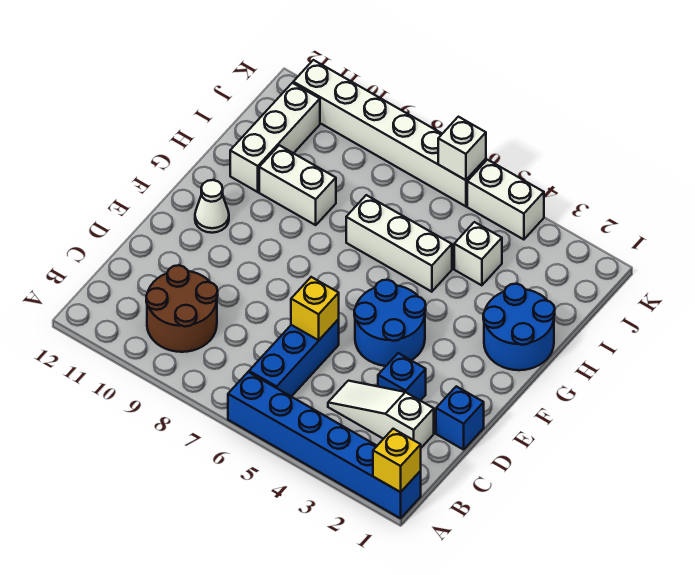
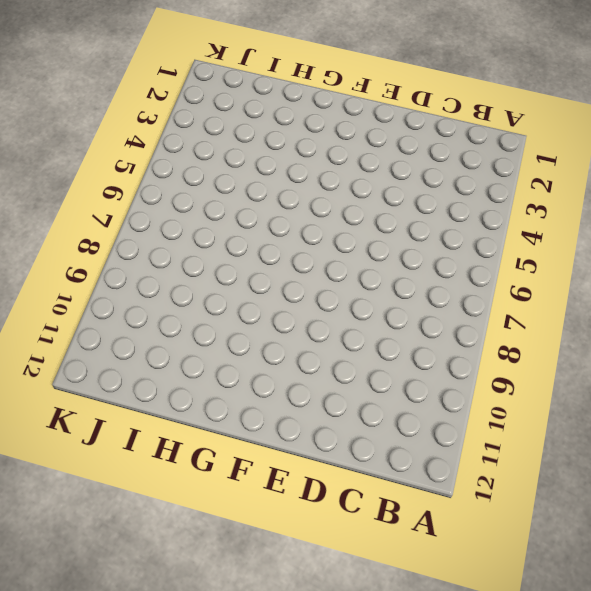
none -> blue brick A1:A6 level 1
none -> blue brick B6:D6 level 1
none -> brown round brick B9:C10 level 1

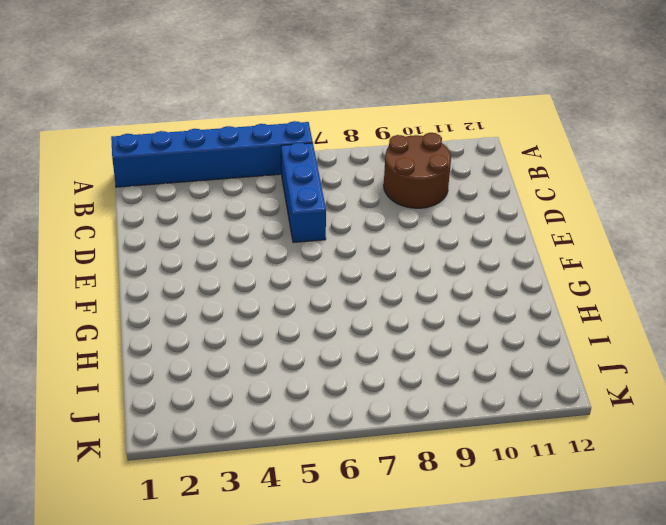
none -> white slope C2:C4 level 1 top 2
none -> blue brick D1 level 1
none -> blue brick D3 level 1

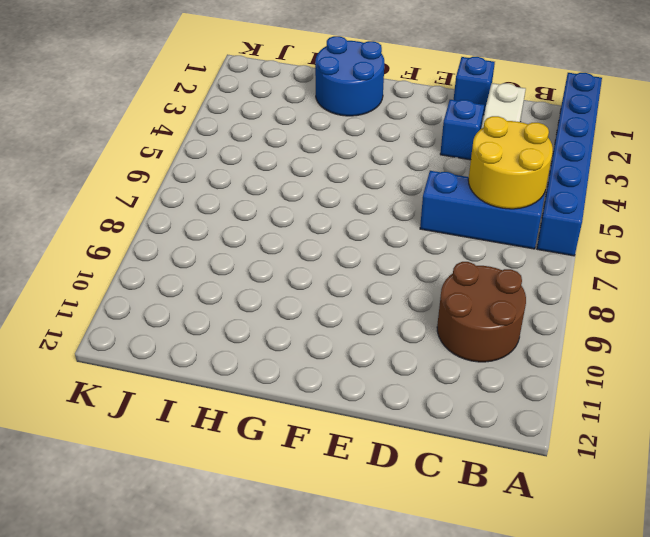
yellow round brick B5:C6 level 2 -> none
none -> blue round brick E4:F5 level 1
none -> white cone F11 level 1
none -> white brick H5:H7 level 1

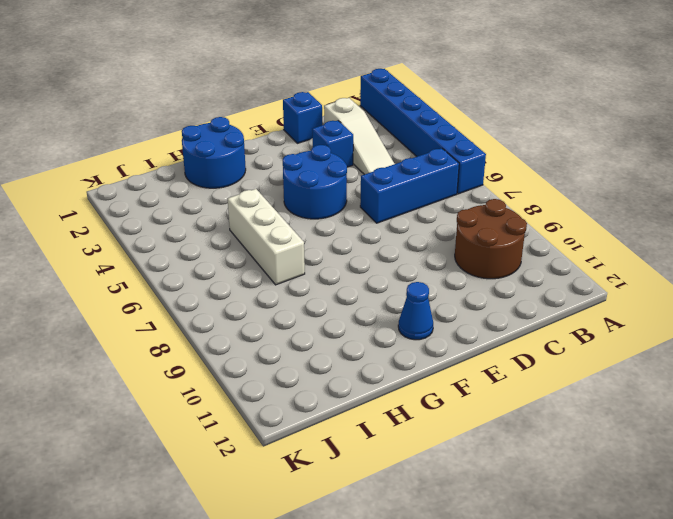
blue cone F11 level 1 -> white cone F11 level 1
none -> white brick H9:H10 level 1
none -> white brick H11:J11 level 1
none -> white brick I4 level 1

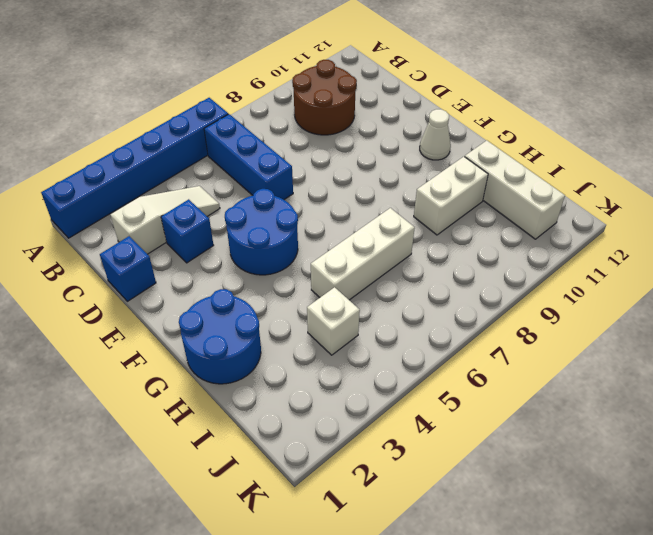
none -> white brick K4:K5 level 1
none -> white brick K6:K11 level 1
none -> yellow brick A1 level 2

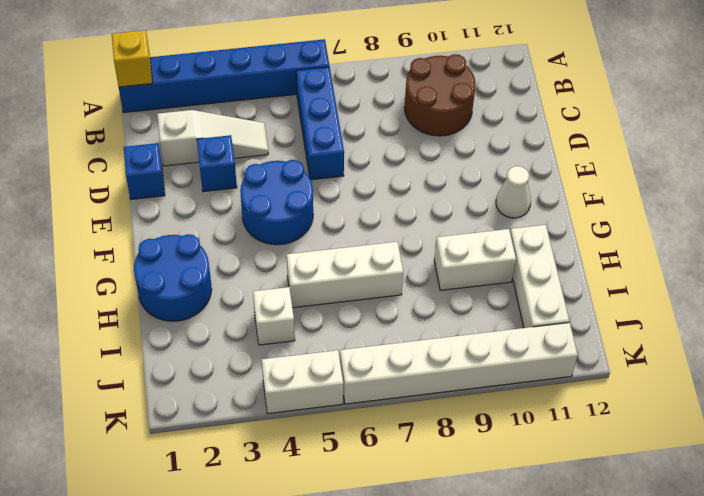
none -> yellow brick D6 level 2
none -> white brick K6 level 2

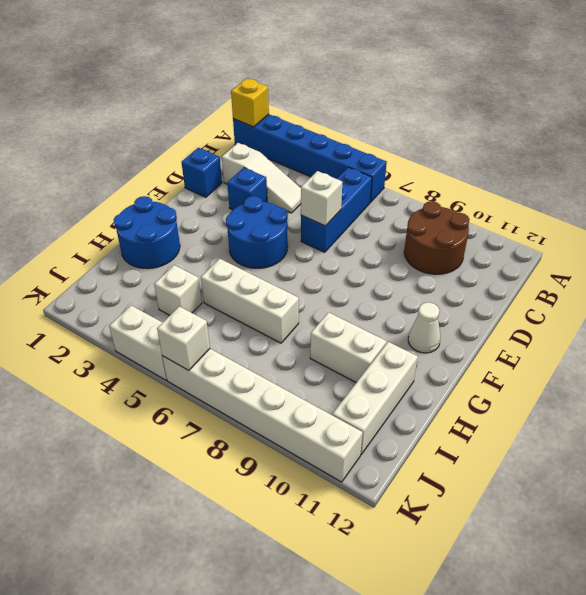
white brick D6 level 2 -> yellow brick D6 level 2

